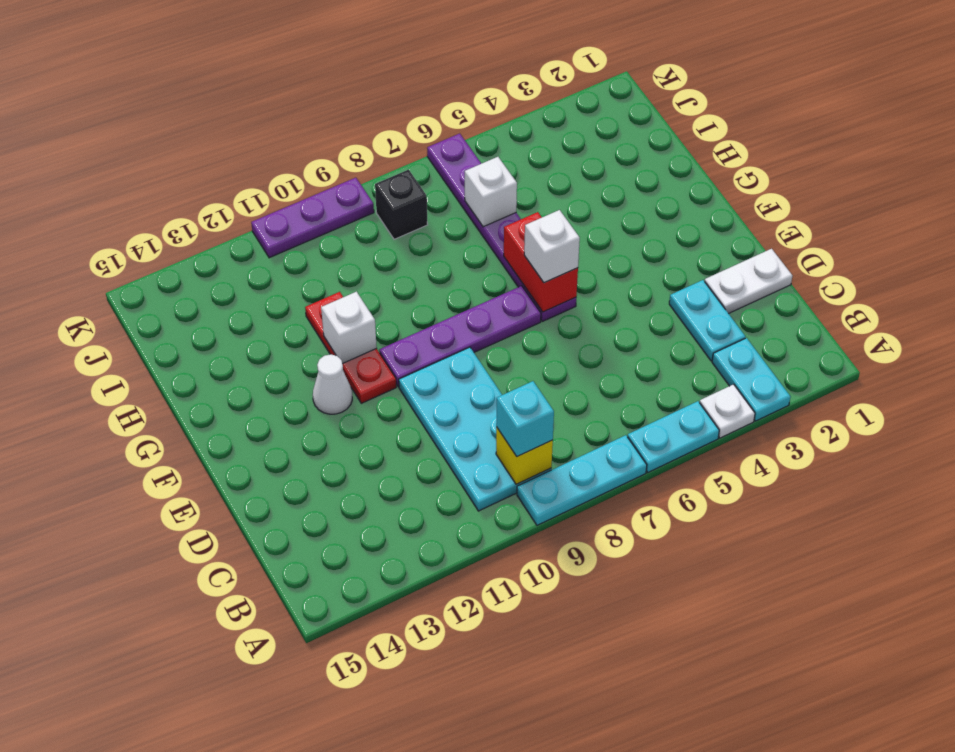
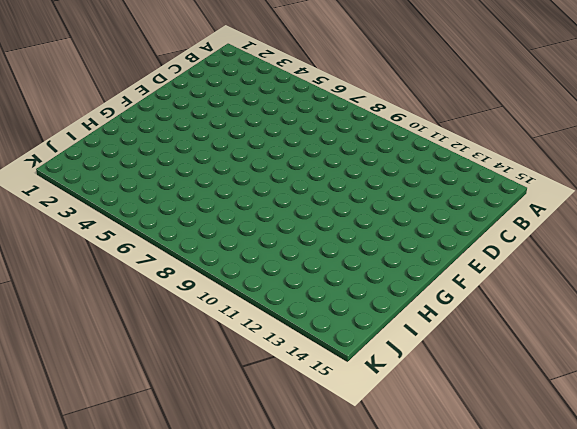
none -> cyan plate A3:B3 level 1
none -> white plate A4 level 1
none -> cyan plate A5:A6 level 1

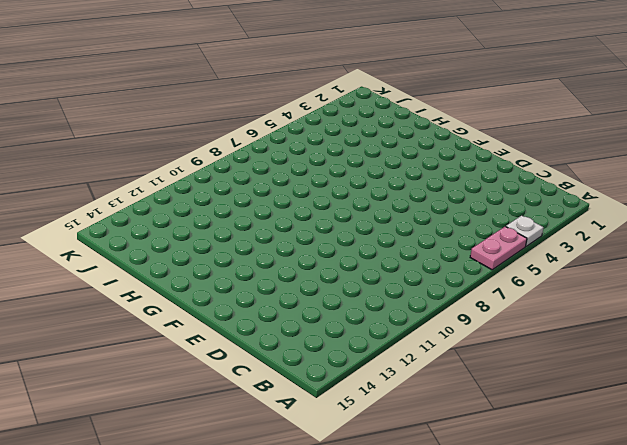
pink plate A5:A6 level 1 -> cyan plate A5:A6 level 1
none -> cyan plate A3:B3 level 1
none -> cyan plate A7:A9 level 1
none -> cyan plate B9:E10 level 1

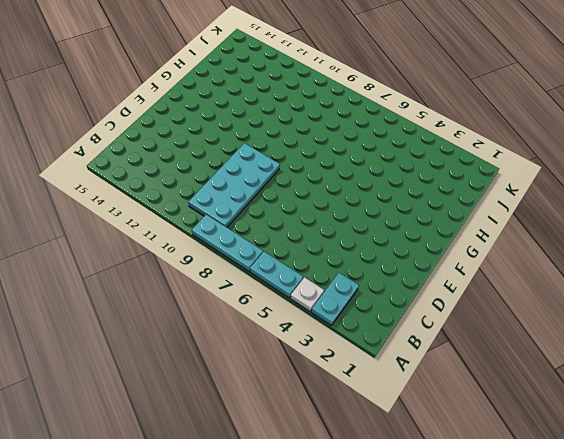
none -> cyan plate C3:D3 level 1
none -> white plate D1:D2 level 1
none -> purple plate F6:K6 level 1

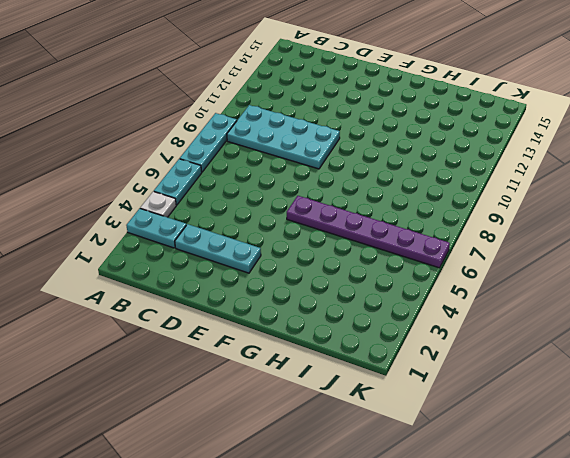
cyan plate C3:E3 level 1 -> cyan plate C3:D3 level 1
none -> white plate D1:D2 level 1
none -> purple plate F7:F10 level 1
none -> red plate F11:H11 level 1

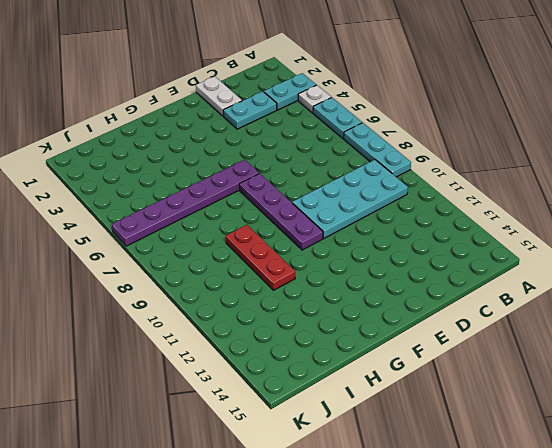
red plate H9:H11 level 1 -> red plate F11:H11 level 1
none -> white cone F12 level 1
none -> black brick J8 level 1
none -> purple plate K9:K11 level 1

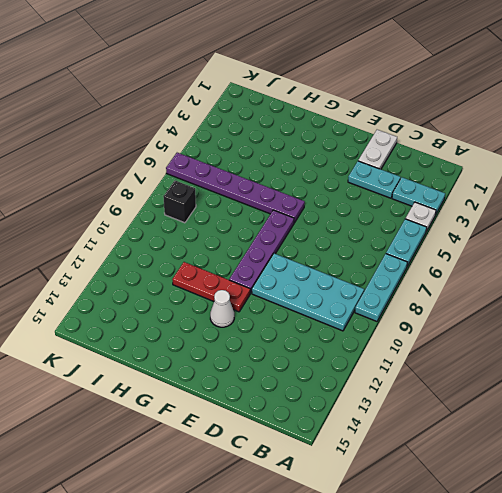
none -> purple plate K9:K11 level 1
none -> yellow brick B9 level 2
none -> red brick F6:G6 level 2

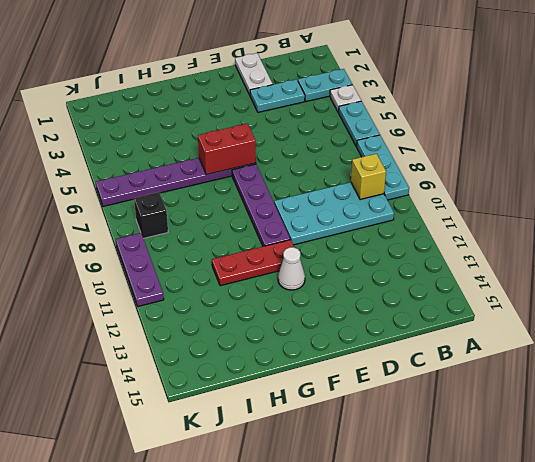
none -> white brick G11 level 2
none -> white brick I6 level 2
none -> cyan brick B9 level 3

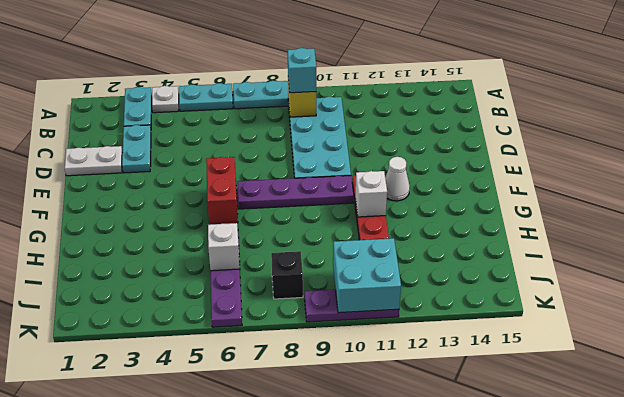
cyan brick J10:K11 level 2 -> none
none -> white brick F6 level 3

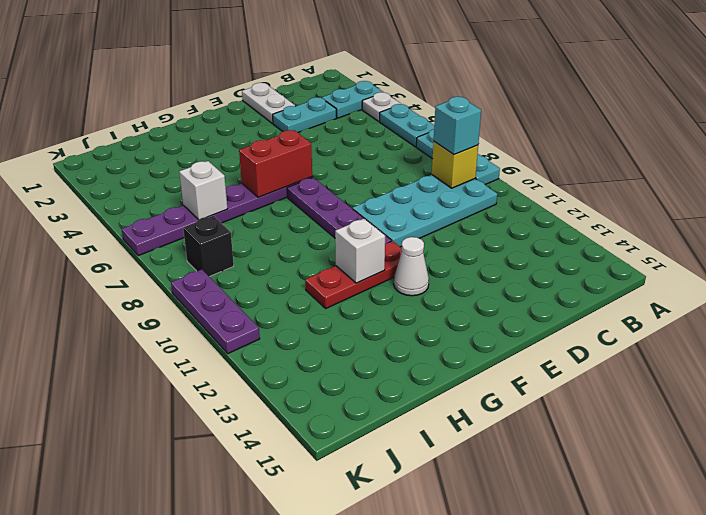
none -> white brick F6 level 3

